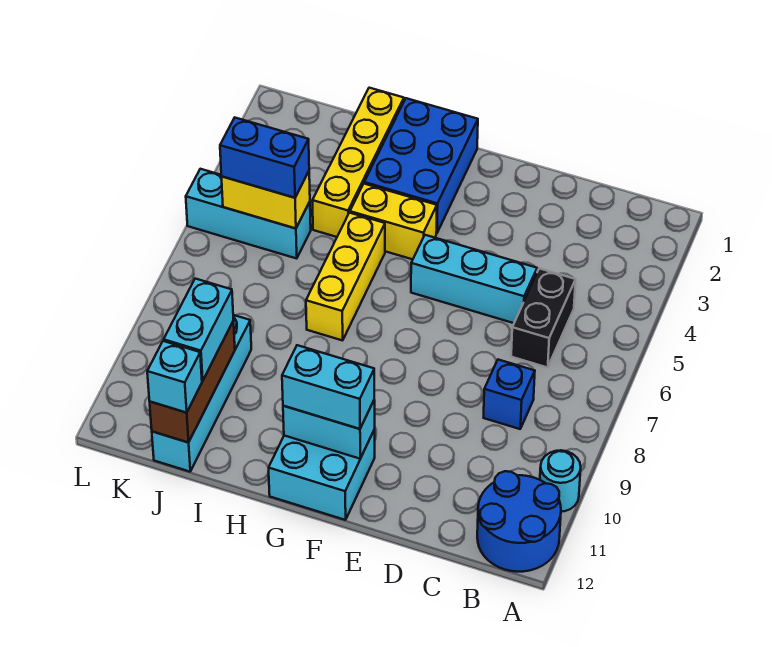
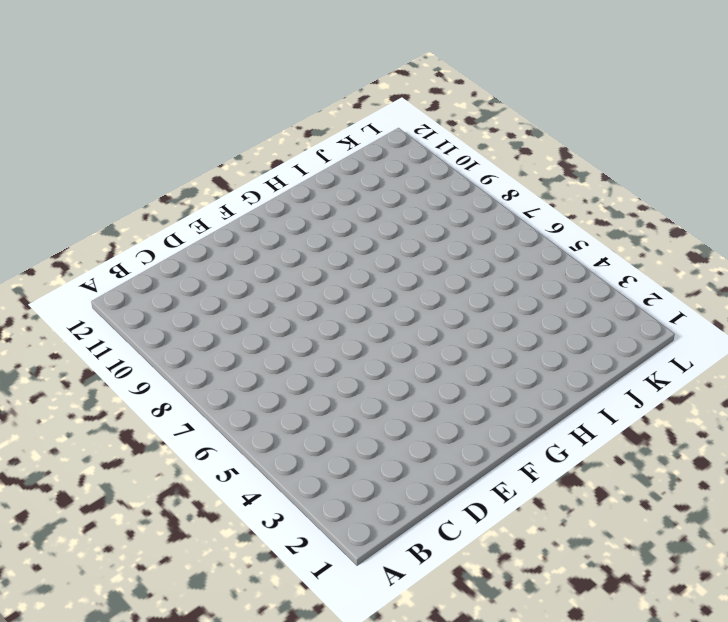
none -> cyan round brick A10 level 1
none -> blue round brick A11:B12 level 1
none -> black brick C5:C6 level 1

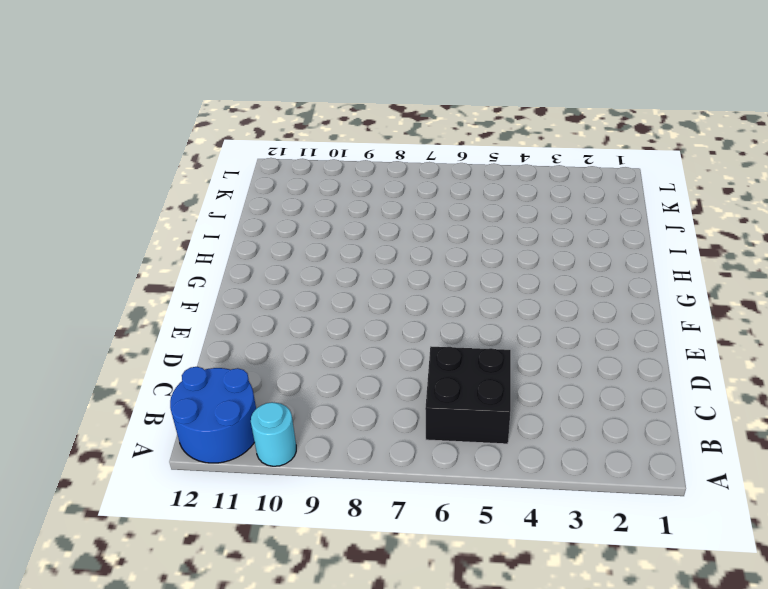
black brick B5:C6 level 1 -> black brick C5:C6 level 1
none -> blue brick C8 level 1
none -> cyan brick D5:F5 level 1
none -> cyan brick F11:G12 level 1

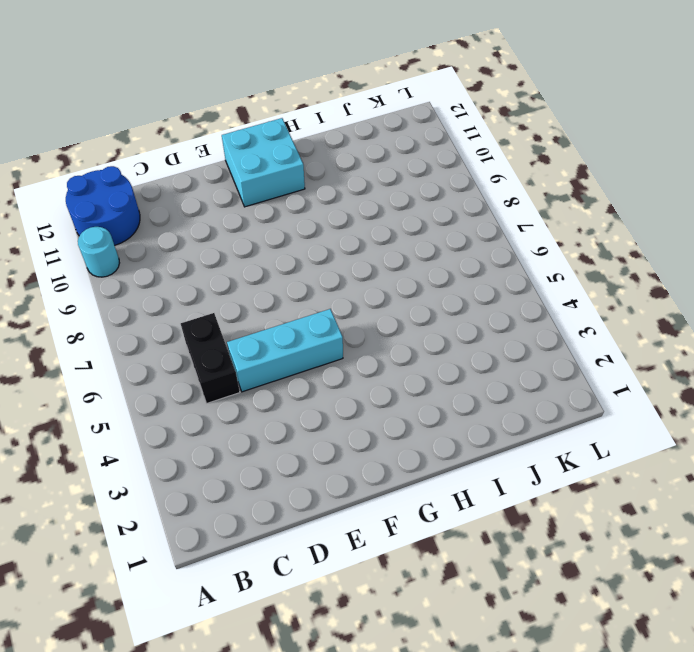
none -> blue brick C8 level 1
none -> blue brick G1:H3 level 1
none -> yellow brick G4:H4 level 1

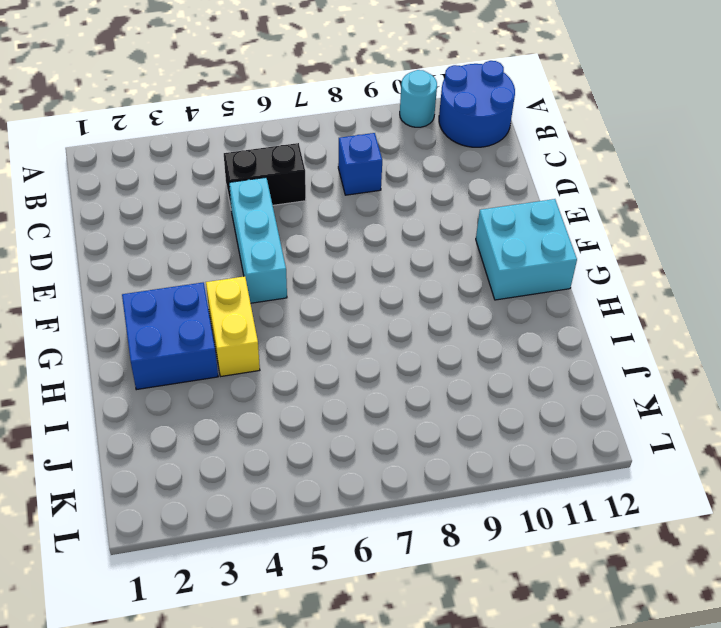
blue brick G2:H3 level 1 -> blue brick G1:H3 level 1
none -> yellow brick H5:H7 level 1
none -> yellow brick I1:I4 level 1
none -> cyan brick J5:L5 level 1

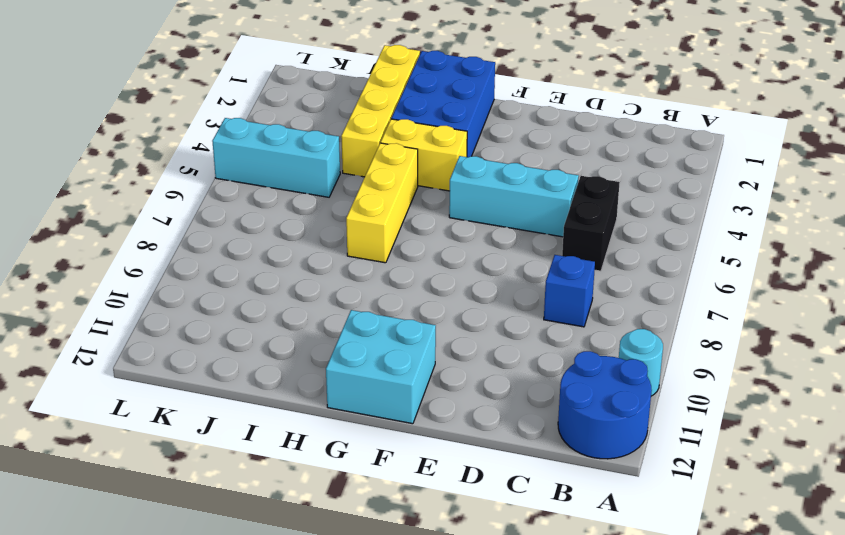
none -> cyan brick J9:J12 level 1
none -> cyan brick F11:G11 level 2
none -> yellow brick J5:K5 level 2

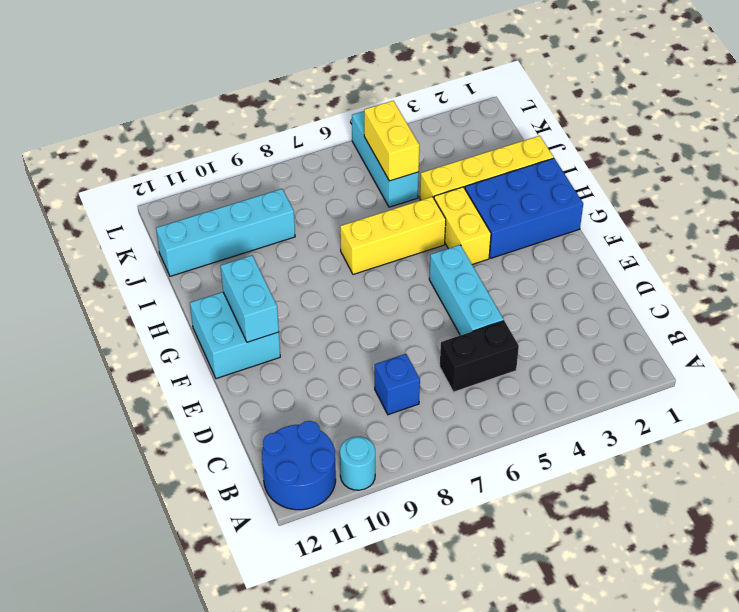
none -> brown brick J10:J12 level 2
none -> cyan brick F11:G11 level 3
none -> blue brick J5:K5 level 3

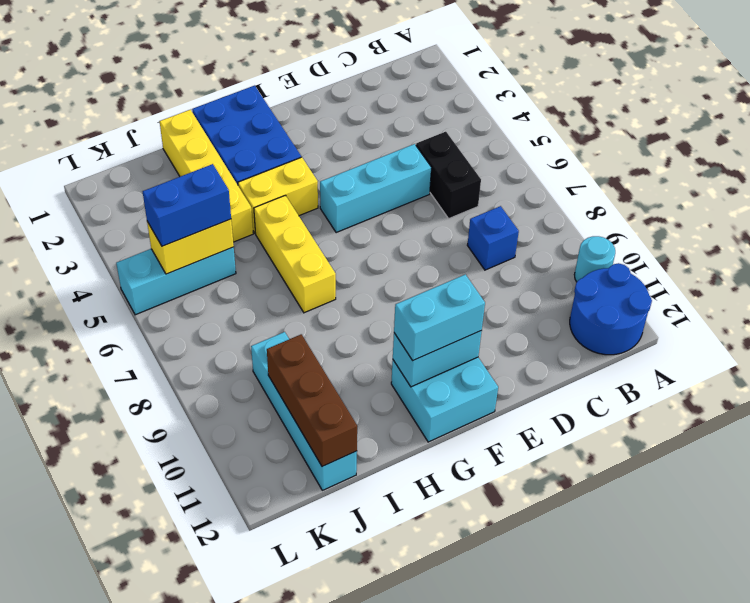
none -> cyan brick J10:J11 level 3
none -> cyan brick J12 level 3

